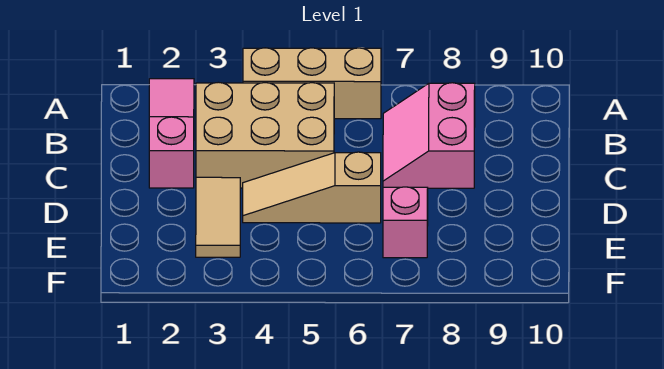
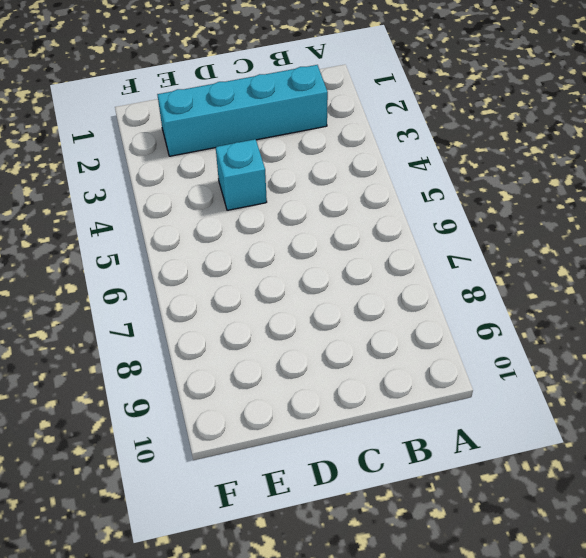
cyan brick B2:E2 level 1 -> pink slope A2:C2 level 1 top C
cyan brick D4 level 1 -> tan slope D4:D6 level 1 top 6
none -> tan brick A4:A6 level 1
none -> tan brick B3:C5 level 1

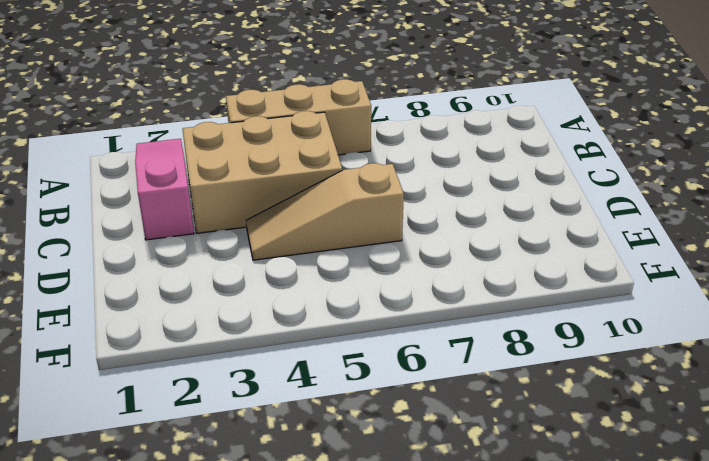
none -> pink slope B7:C8 level 1 top 8
none -> tan tile D3:E3 level 1

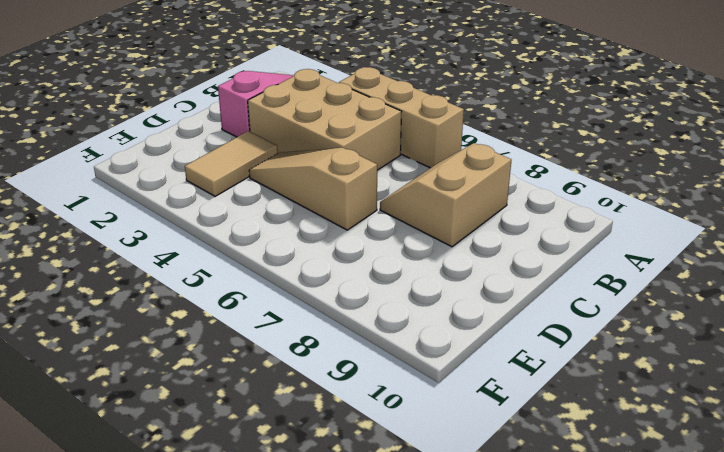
tan slope B7:C8 level 1 top 8 -> pink slope B7:C8 level 1 top 8
none -> pink brick E7 level 1

